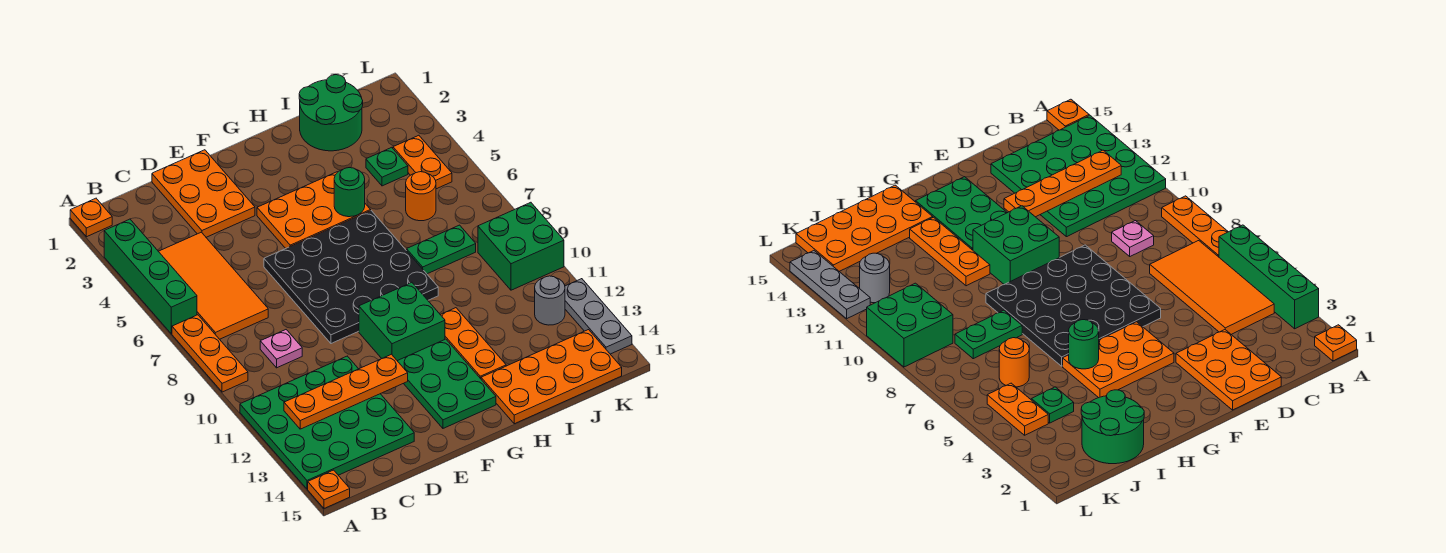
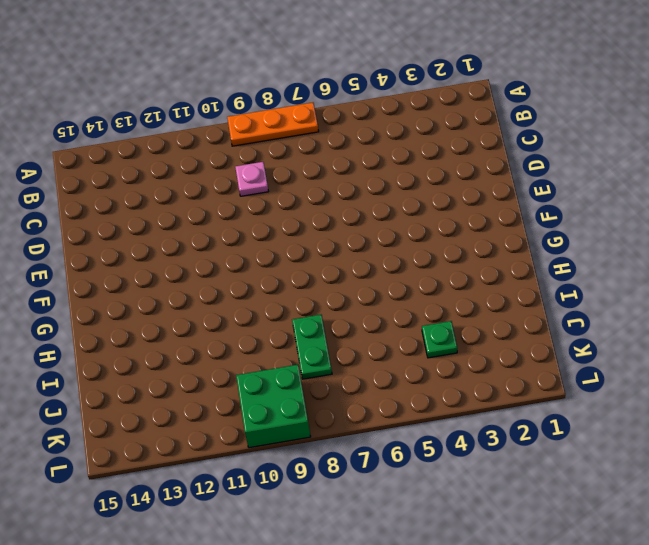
none -> orange plate A1 level 1
none -> green brick A3:A6 level 1
none -> green plate A11:D14 level 1

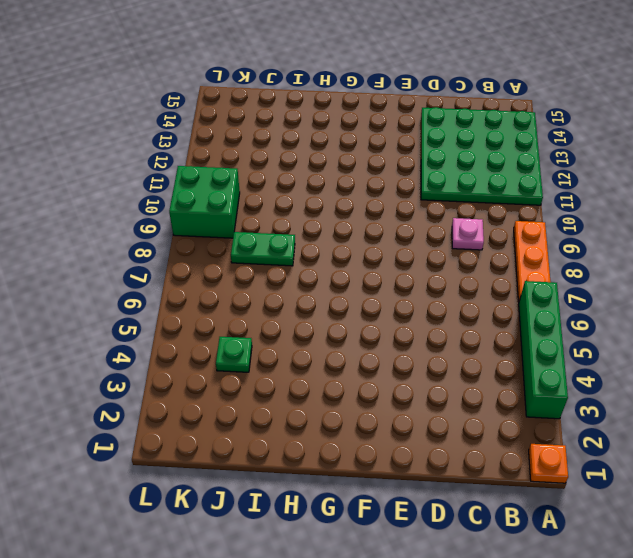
none -> orange plate A15 level 1
none -> orange tile B4:C7 level 1
none -> orange plate D1:E3 level 1

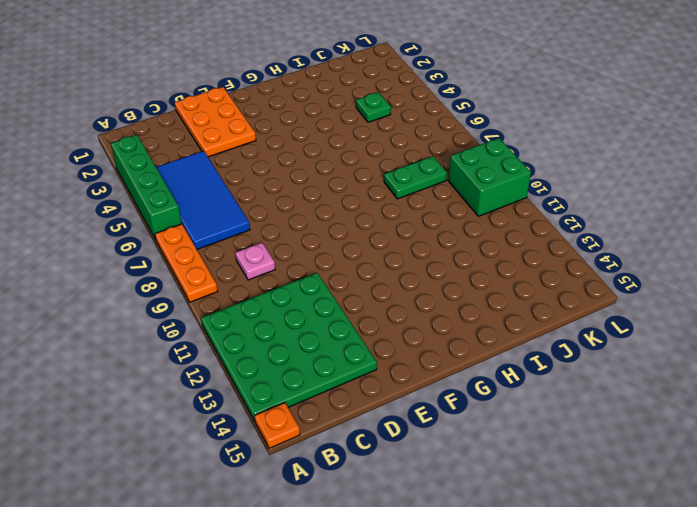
blue tile B4:C7 level 1 -> orange tile B4:C7 level 1
none -> orange plate A1 level 1
none -> black plate E6:H9 level 1
none -> orange plate F4:H5 level 1

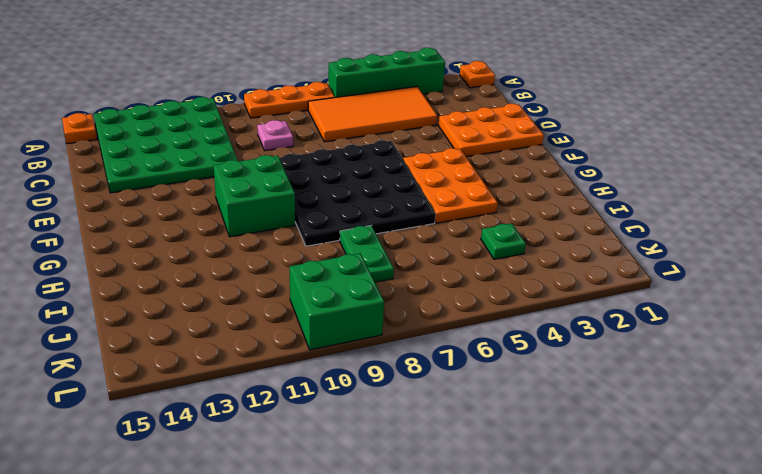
none -> green plate F12:G14 level 1
none -> orange plate H11:H13 level 1
none -> orange plate H14:K15 level 1

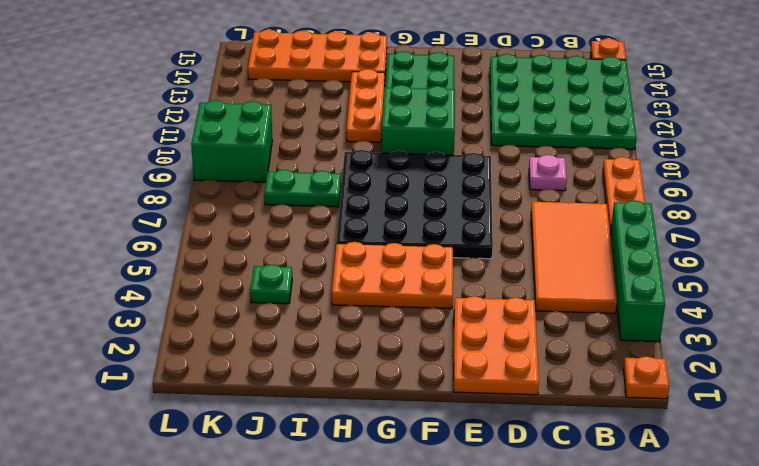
none -> green round brick I1:J2 level 1
none -> orange round brick J6 level 1
none -> orange plate K4:K5 level 1

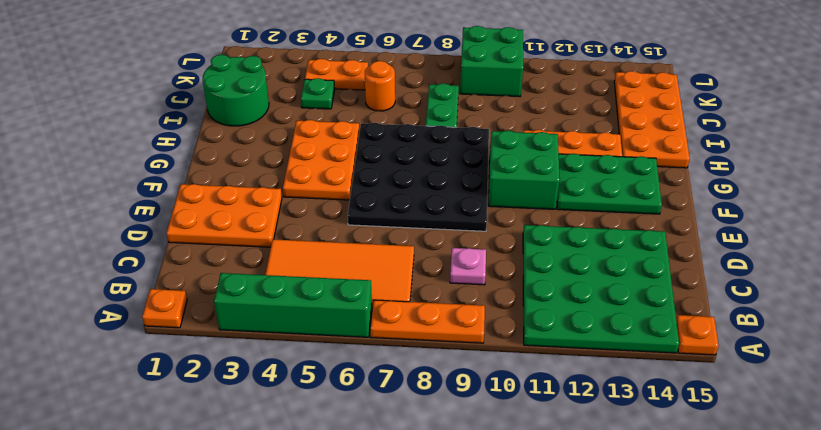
none -> grey round brick K12 level 1
none -> grey plate L12:L14 level 1
none -> orange plate B12:E12 level 2

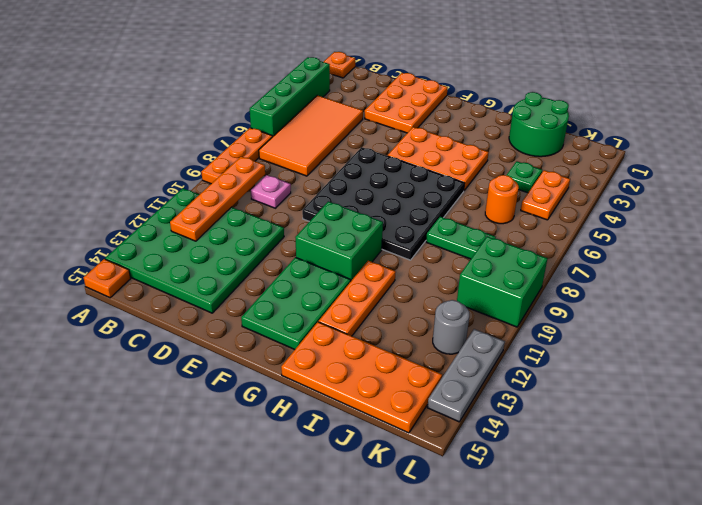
orange plate B9:B12 level 2 -> orange plate B12:E12 level 2
none -> green round brick H5 level 2

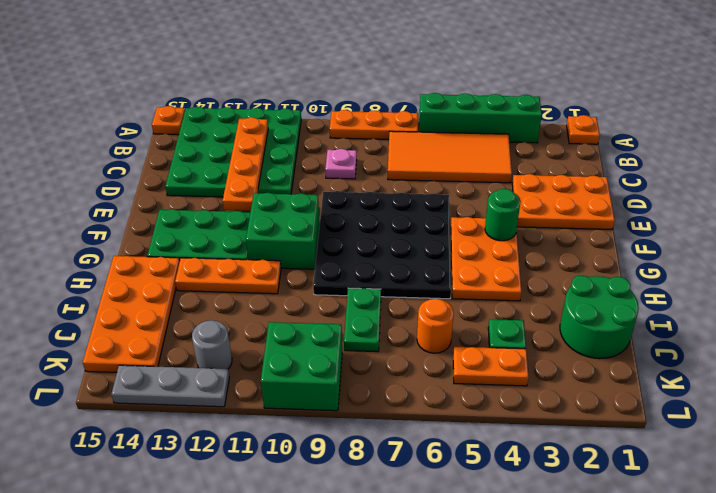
green round brick F4 level 2 -> green round brick H5 level 2

